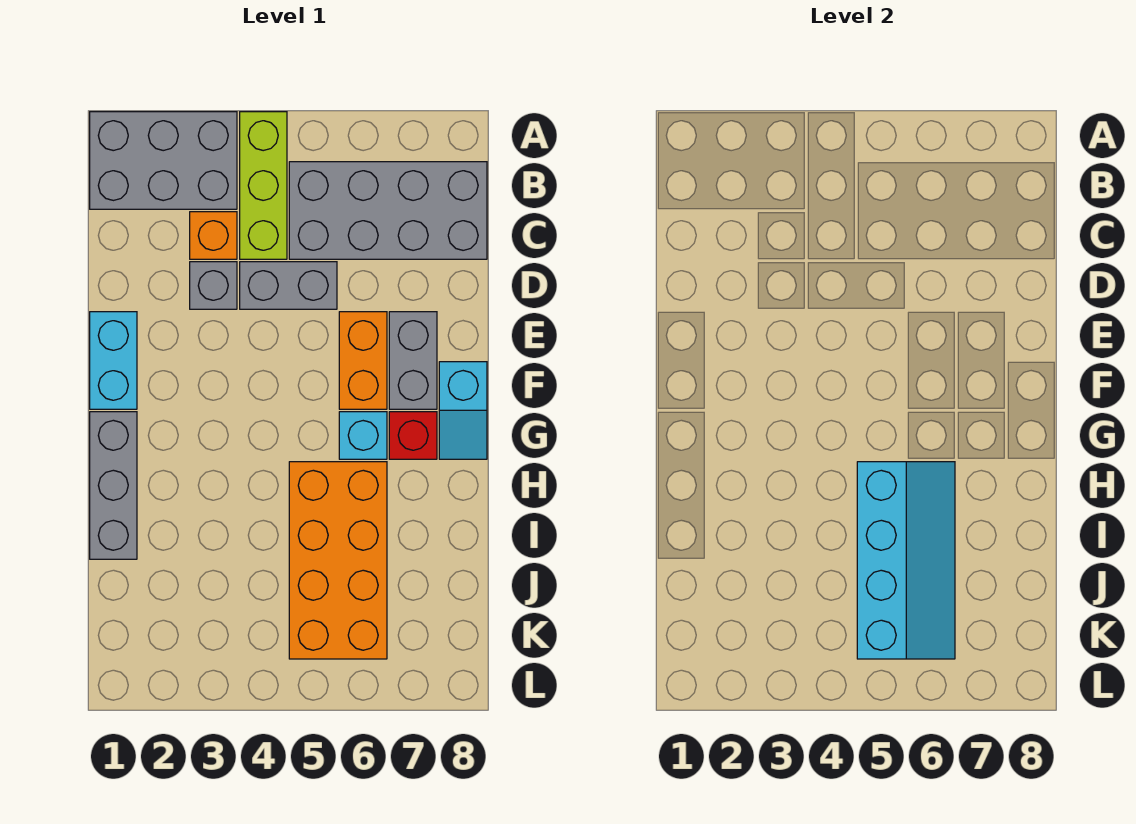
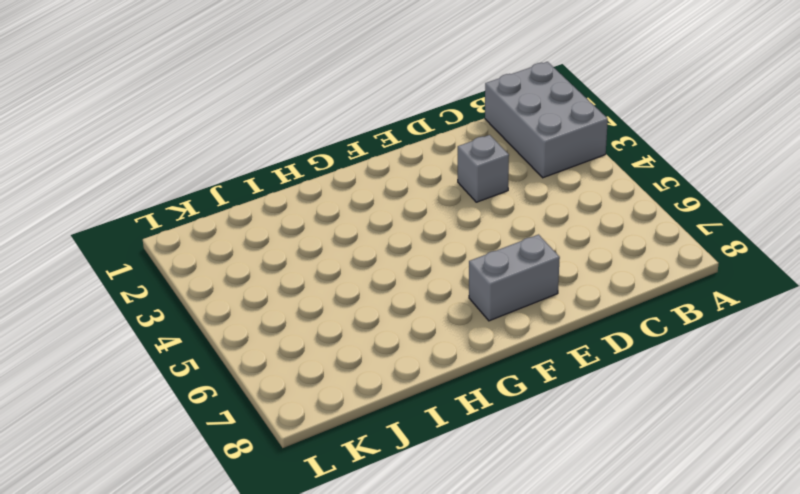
none -> lime brick A4:C4 level 1
none -> grey brick B5:C8 level 1
none -> orange brick C3 level 1

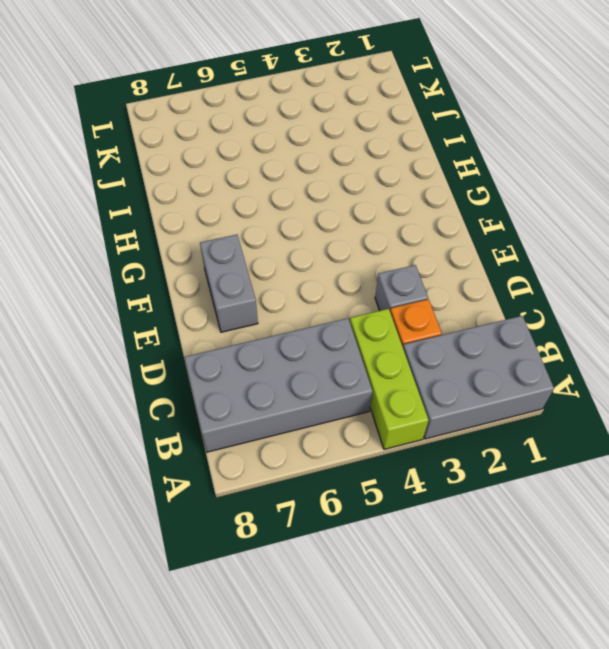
none -> grey brick D4:D5 level 1
none -> cyan brick E1:F1 level 1
none -> orange brick E6:F6 level 1

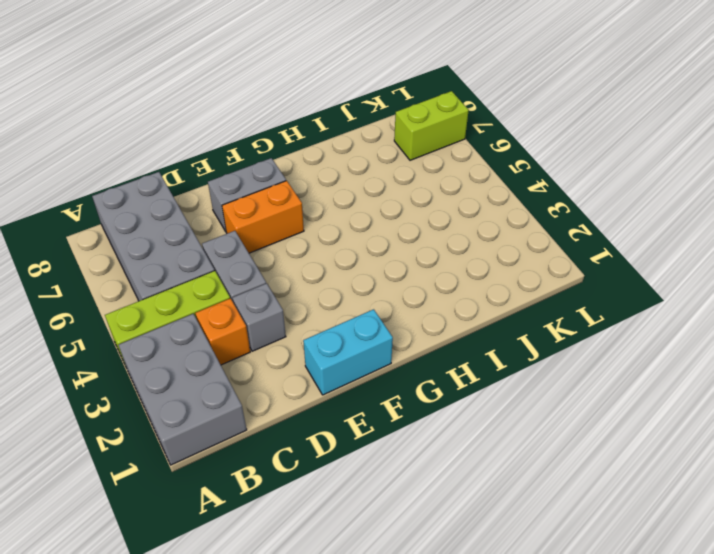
lime brick K7:L7 level 1 -> none
none -> cyan slope F8:G8 level 1 top F
none -> grey brick G1:I1 level 1
none -> cyan brick G6 level 1

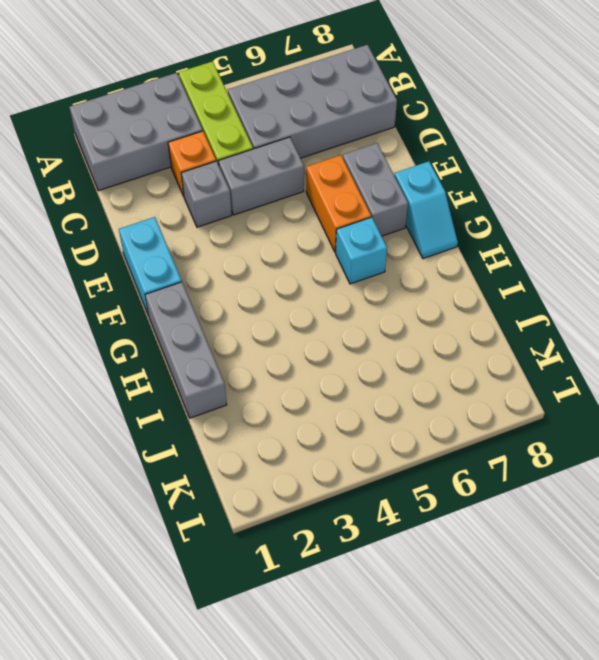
none -> red brick G7 level 1
none -> orange brick H5:K6 level 1
none -> cyan slope H5:K6 level 2 top 5

